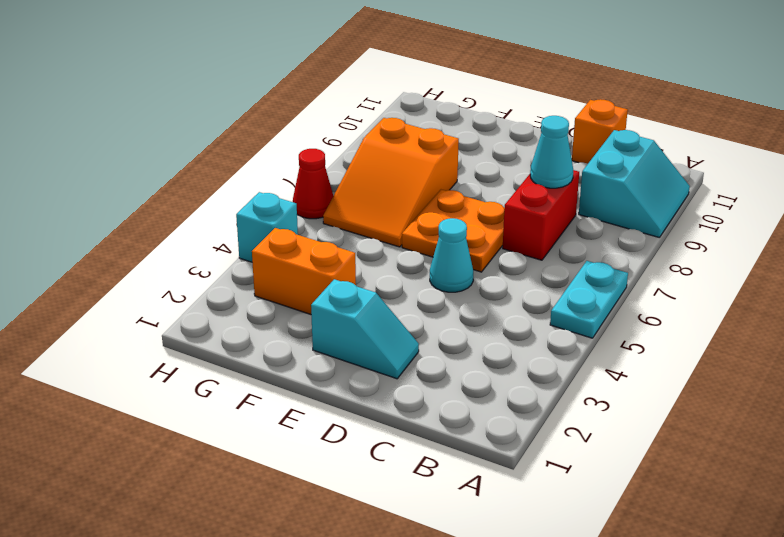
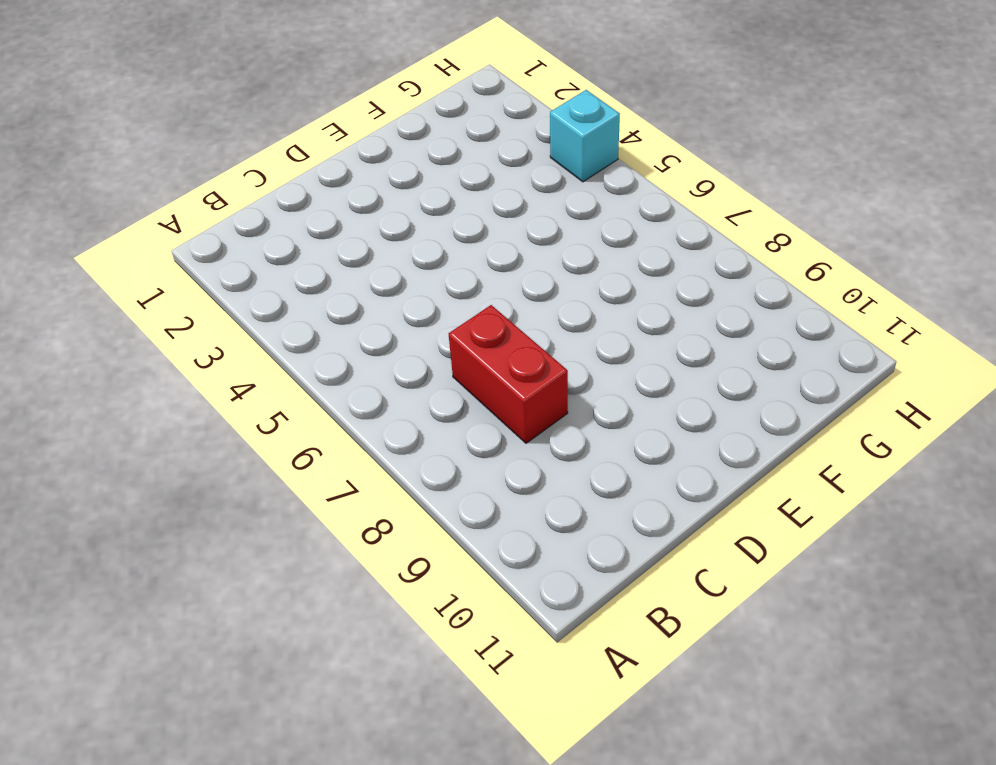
none -> cyan plate A5:A6 level 1
none -> cyan slope A9:B10 level 1 top B
none -> orange brick C11 level 1

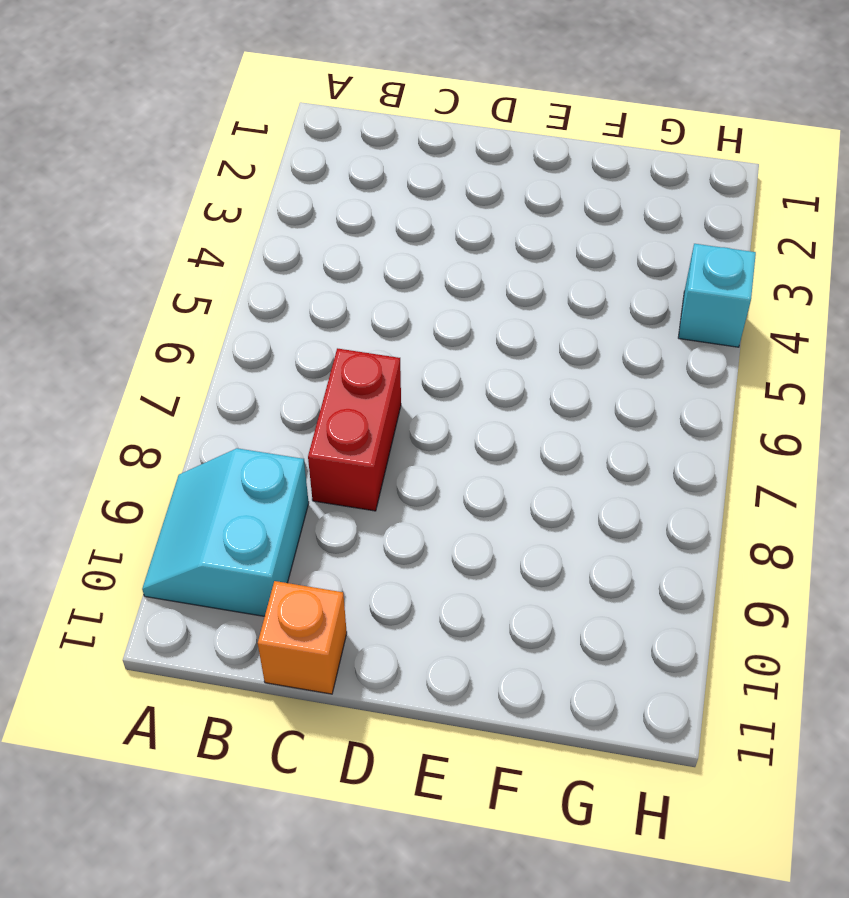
none -> cyan plate A5:A6 level 1
none -> cyan slope D2:E2 level 1 top E
none -> cyan cone D5 level 1

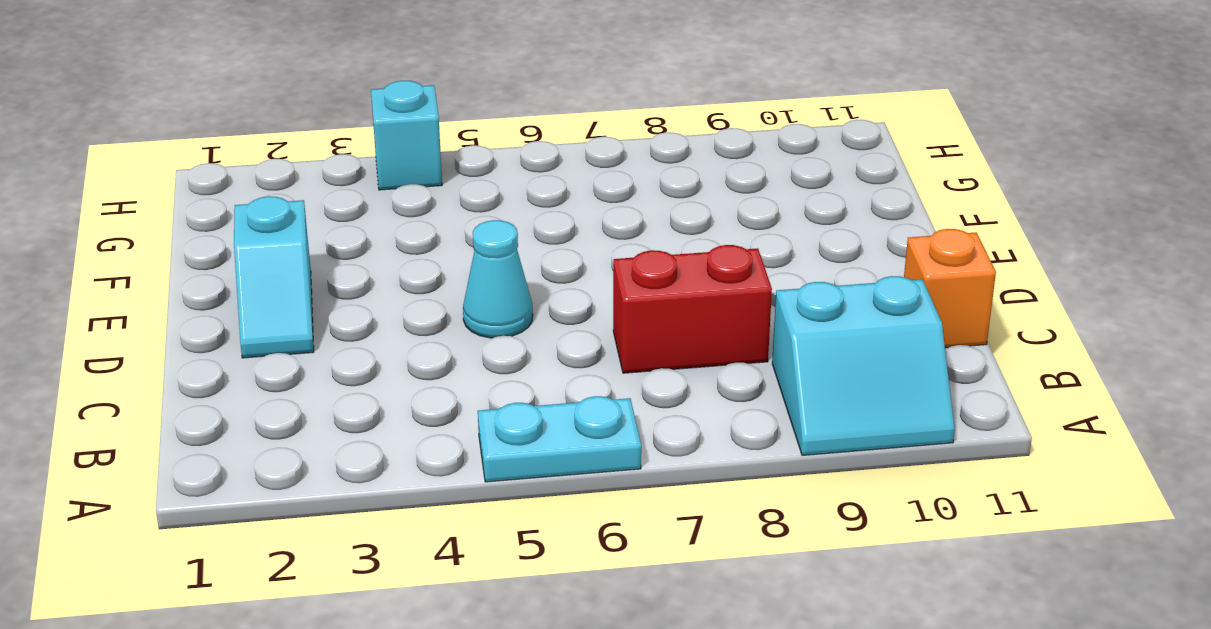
none -> orange plate D6:E7 level 1
none -> orange brick F3:G3 level 1
none -> orange slope F6:G8 level 1 top 8

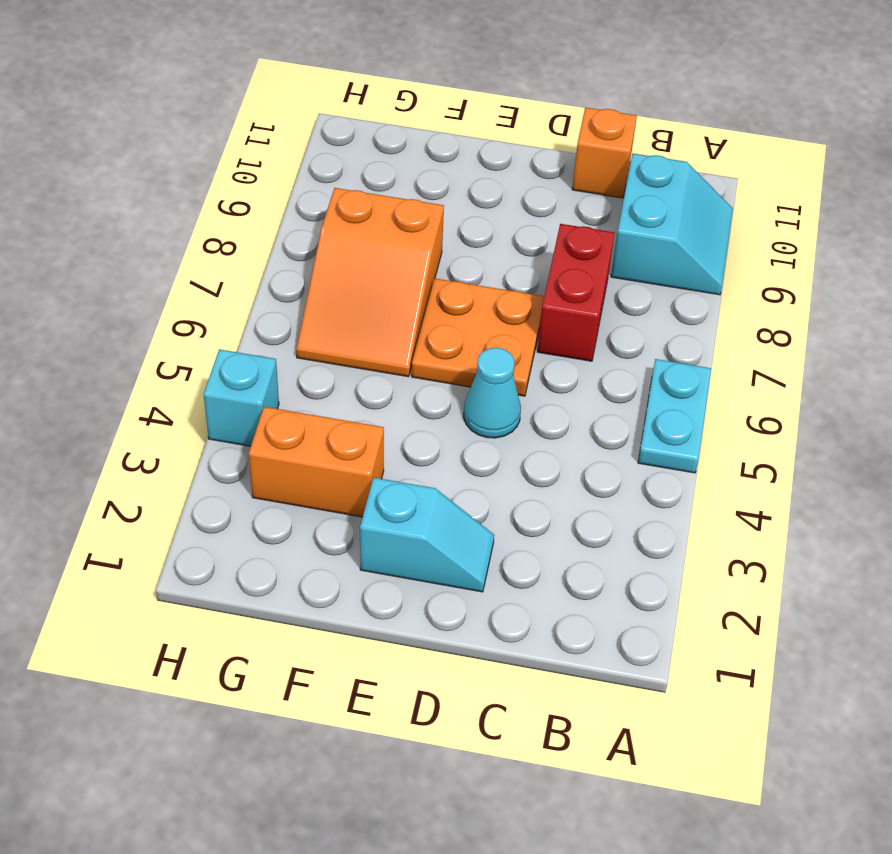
none -> red cone H6 level 1
none -> cyan cone C8 level 2

